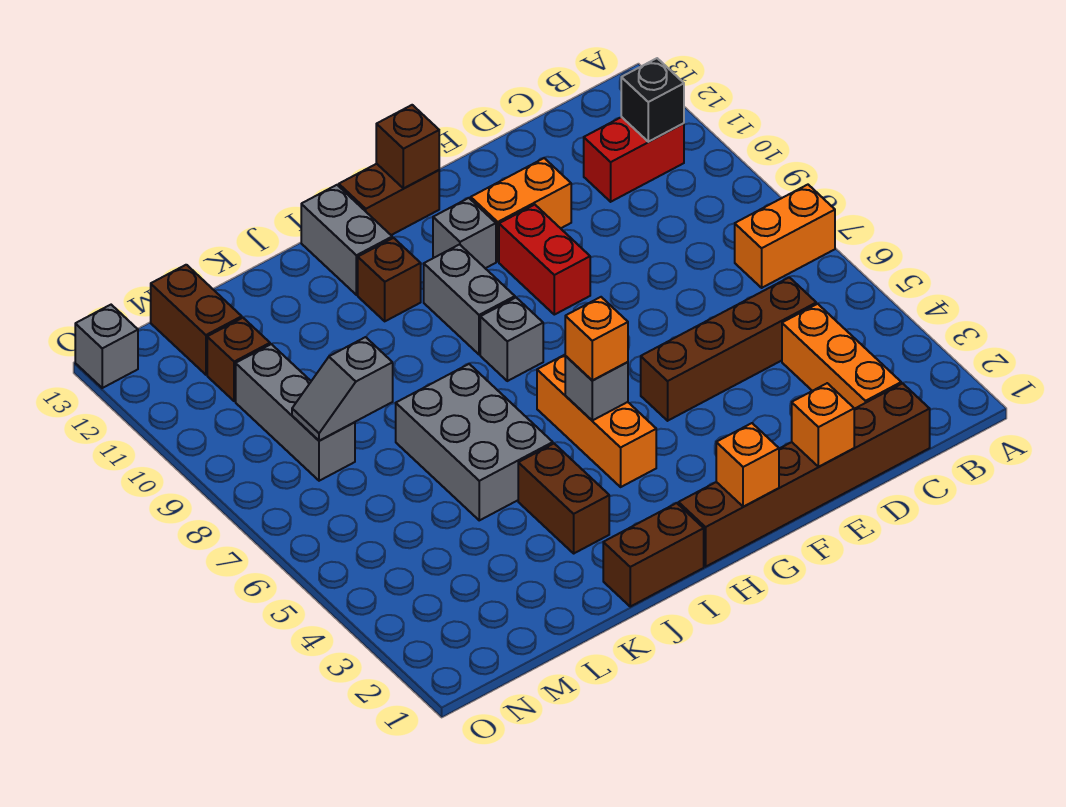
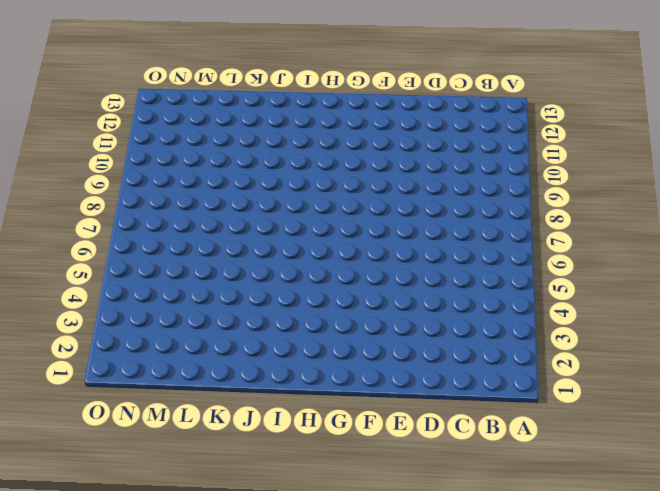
none -> orange brick A7:B7 level 1
none -> red brick B11:C11 level 1
none -> brown brick C1:H1 level 1

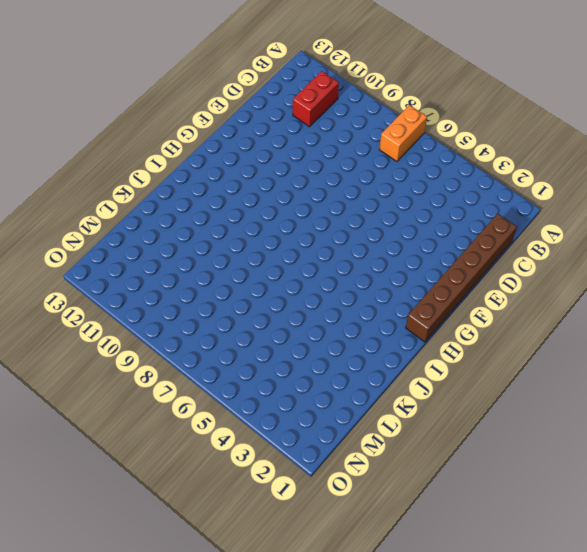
none -> orange brick C2:C4 level 1
none -> brown brick C5:F5 level 1
none -> orange brick E11:F11 level 1

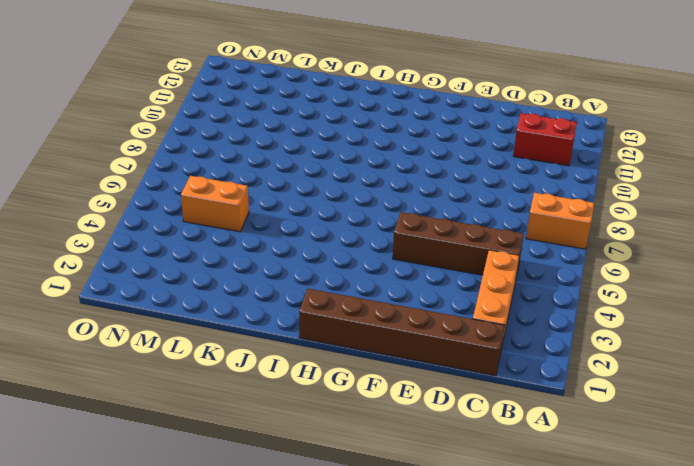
orange brick L5:M5 level 1 -> orange brick E11:F11 level 1
none -> red brick F9:F10 level 1
none -> grey brick G11 level 1
none -> brown brick G13:H13 level 1

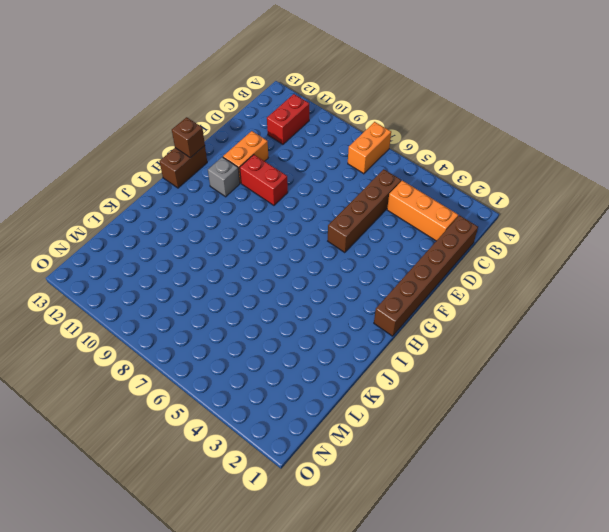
none -> orange brick H4:H6 level 1
none -> grey brick H8 level 1
none -> grey brick H9:H10 level 1

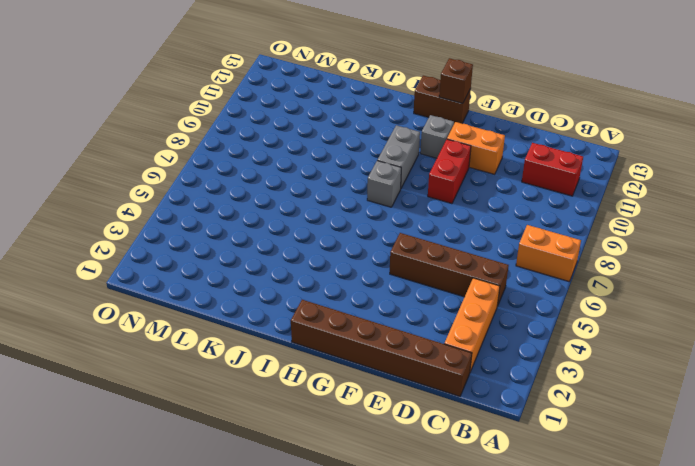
none -> orange brick H4:H6 level 1
none -> brown brick I1:J1 level 1
none -> brown brick I11 level 1

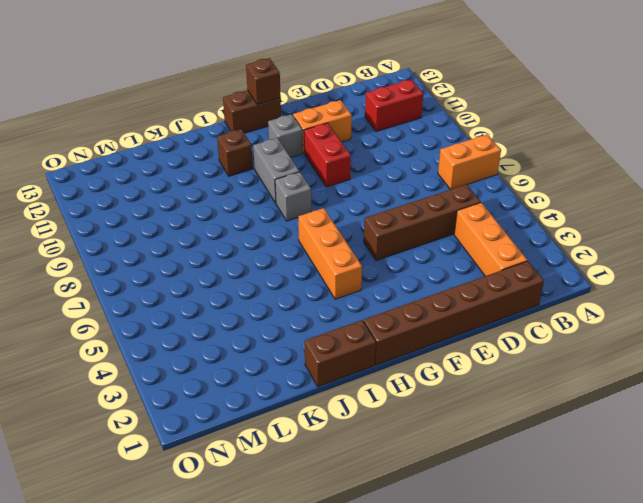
none -> grey brick I12:I13 level 1
none -> brown brick J3:J4 level 1
none -> grey brick J5:K7 level 1

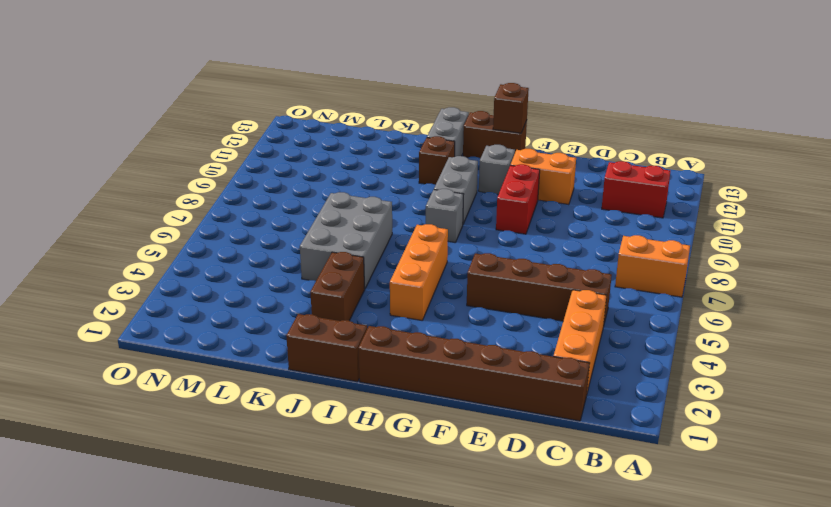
none -> grey brick M8:M10 level 1
none -> brown brick M11 level 1
none -> brown brick M12:M13 level 1

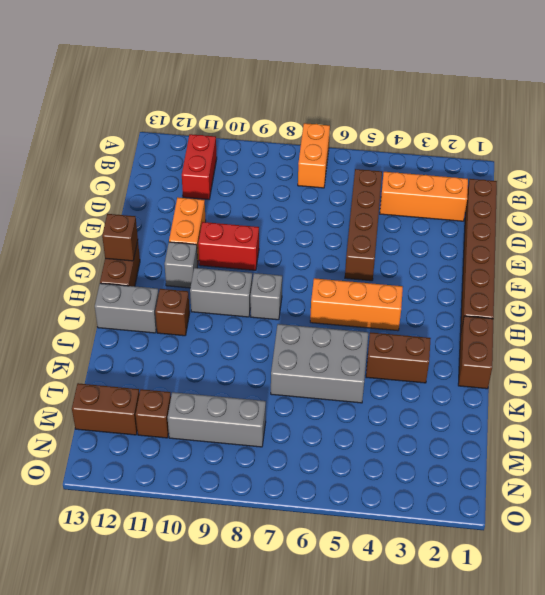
none -> grey brick O13 level 1
none -> black brick B11 level 2
none -> orange brick E1 level 2

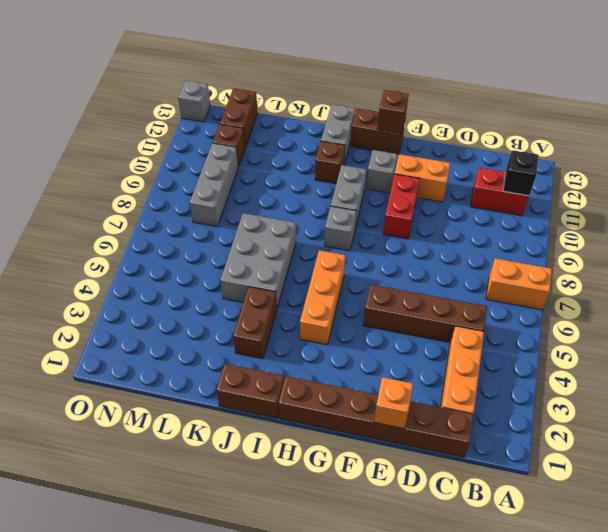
none -> orange brick G1 level 2
none -> grey brick H5 level 2
none -> grey slope L8:M8 level 2 top L

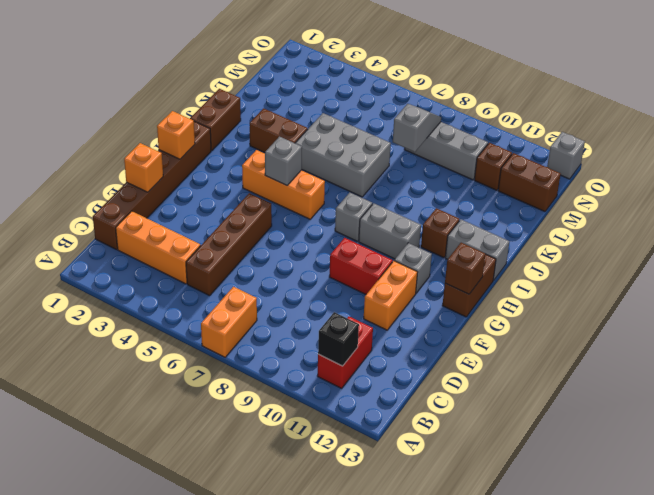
none -> orange brick H5 level 3

